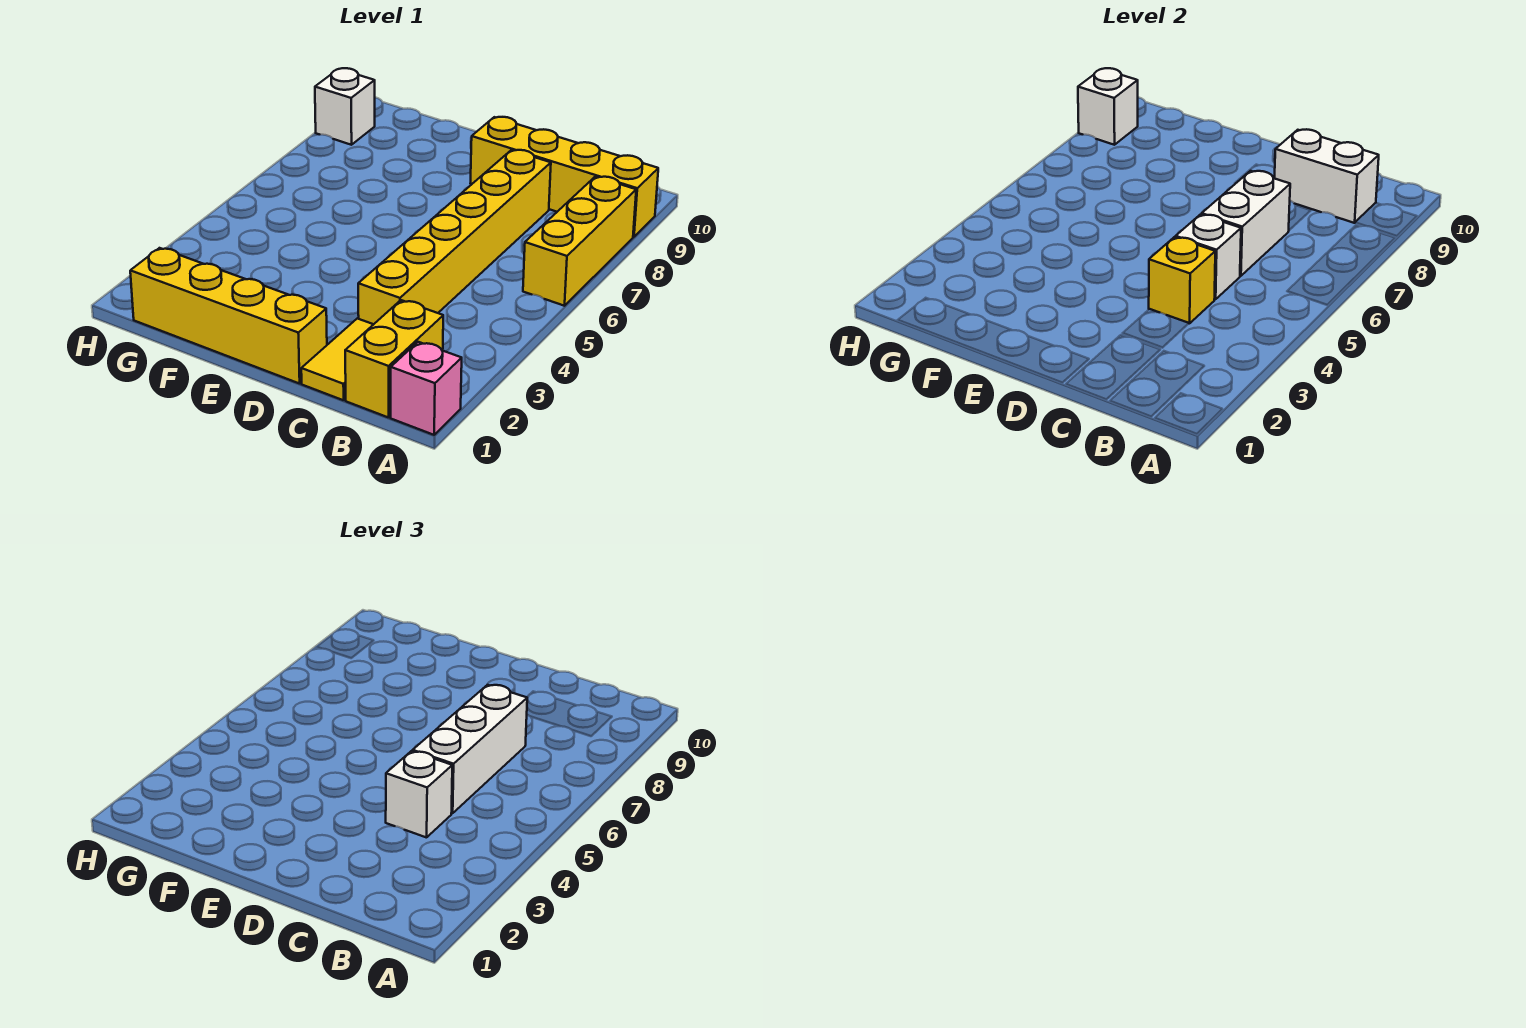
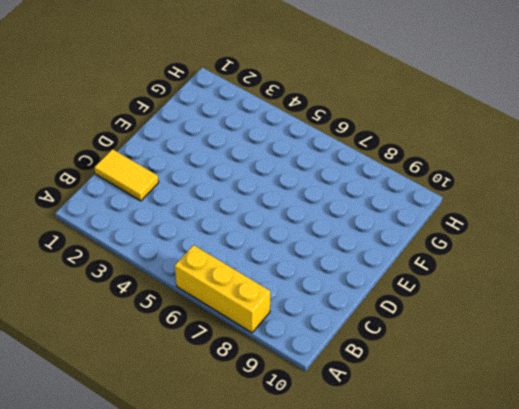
none -> pink brick A1 level 1
none -> yellow brick A9:D9 level 1
none -> yellow brick B1:B2 level 1

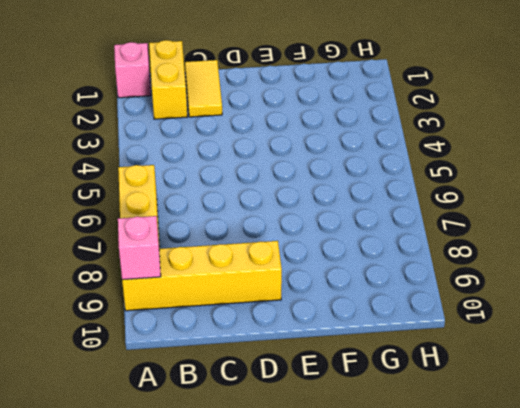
pink brick A9 level 2 -> none
none -> yellow brick C3:C8 level 1
none -> yellow brick D1:G1 level 1
none -> white brick H9 level 1

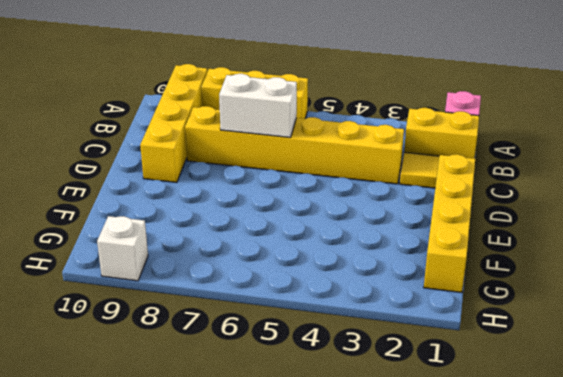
none -> white brick B9:C9 level 2
none -> yellow brick C4 level 2
none -> white brick C5 level 2

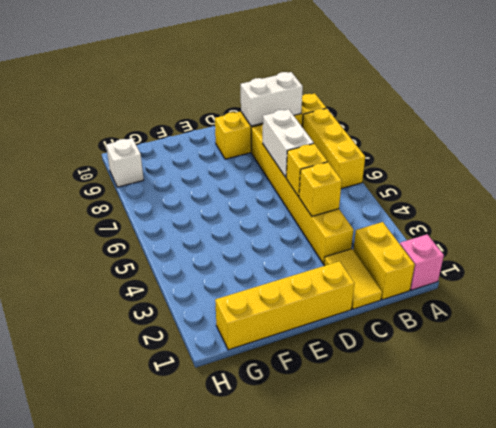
yellow brick C5 level 2 -> white brick C5 level 2
none -> white brick H9 level 2
none -> white brick C4 level 3
none -> white brick C5:C7 level 3

